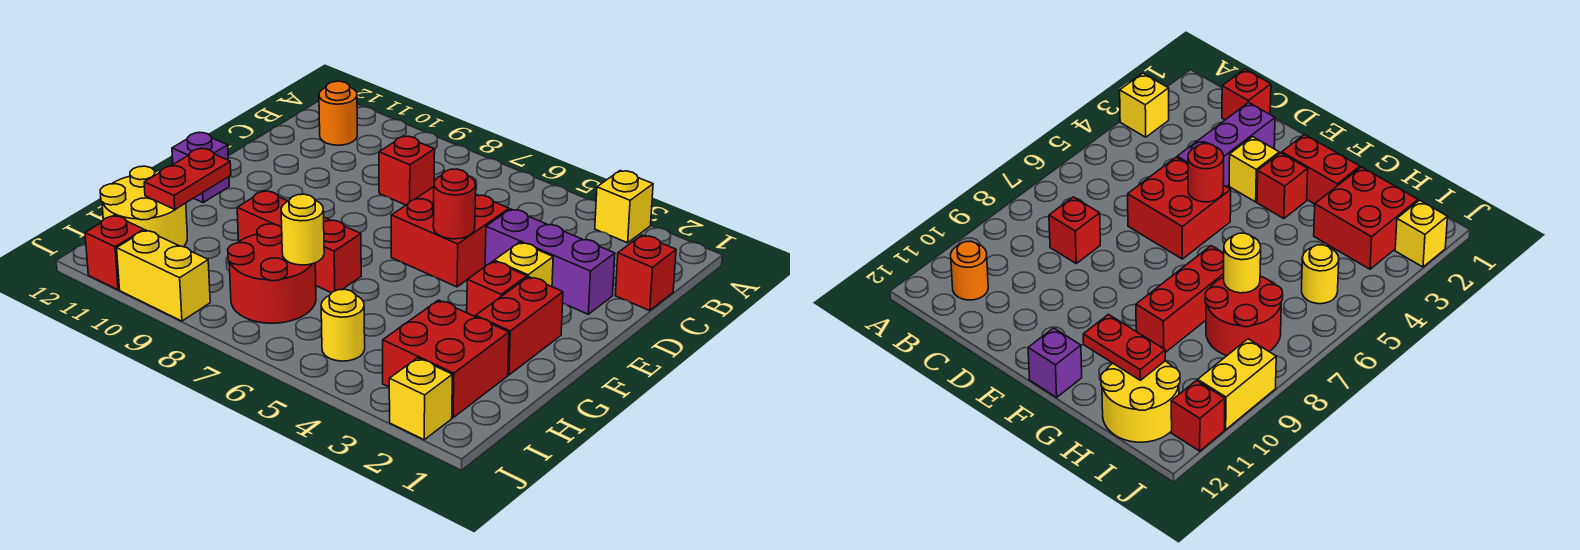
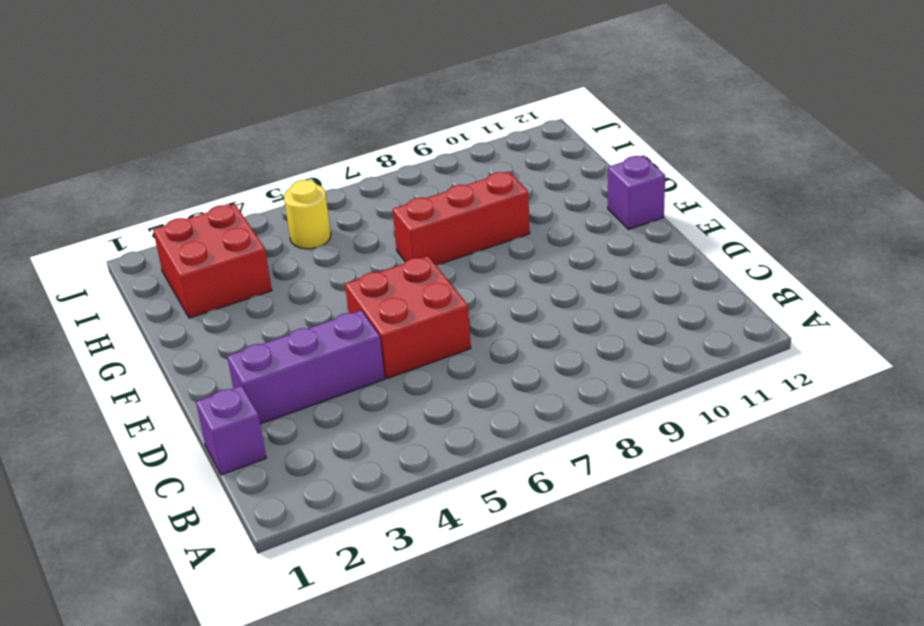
purple brick C1 level 1 -> red brick C1 level 1
none -> yellow brick A3 level 1
none -> orange round brick B11 level 1
none -> red brick C8 level 1

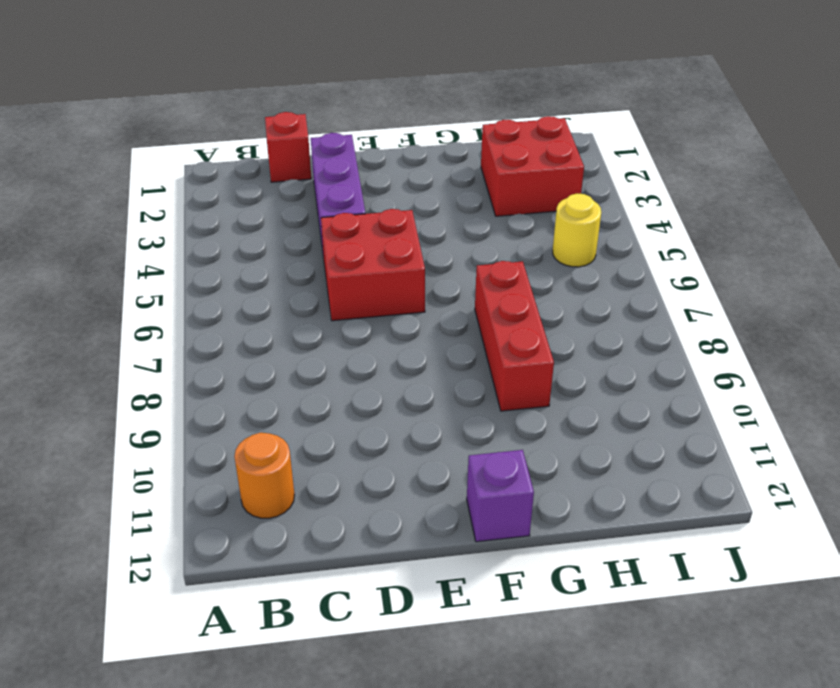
none -> yellow brick A3 level 1
none -> red brick C8 level 1
none -> yellow brick E3 level 1

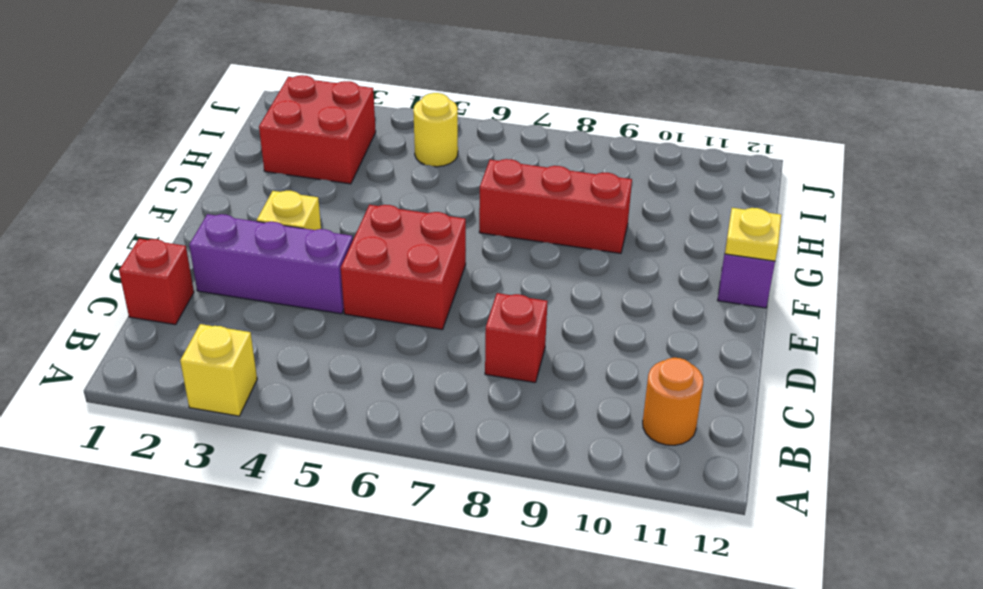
yellow plate F12 level 2 -> none
none -> red brick F2:G2 level 1
none -> red brick F3 level 1
none -> red round brick H7:I8 level 1

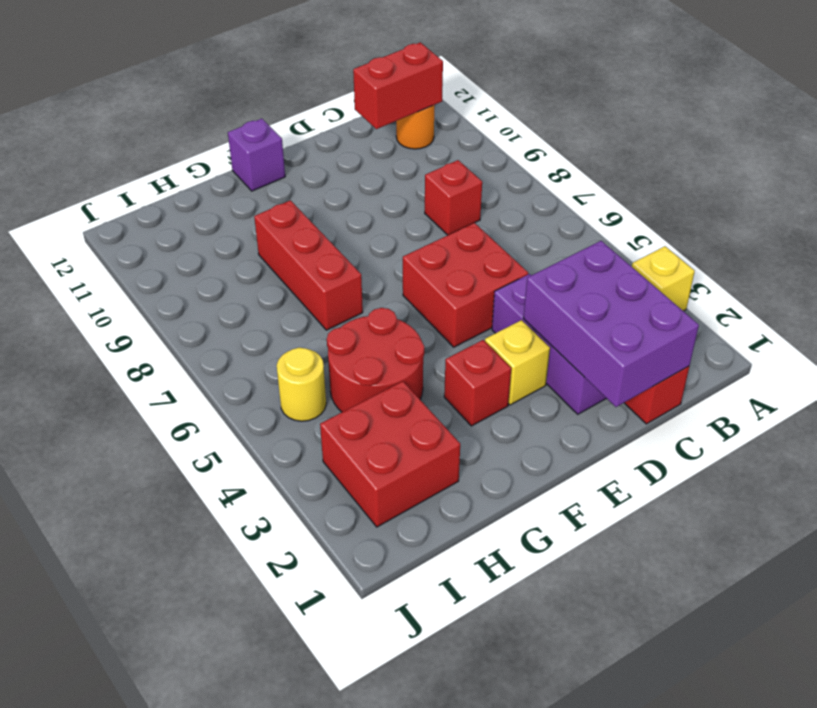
red brick B11:C11 level 2 -> red brick F2:G2 level 1
purple brick C1:D3 level 2 -> none
red round brick G4:H5 level 1 -> red round brick H7:I8 level 1
none -> yellow round brick H11:I12 level 1
none -> yellow brick J2 level 1
none -> yellow brick J9:J10 level 1

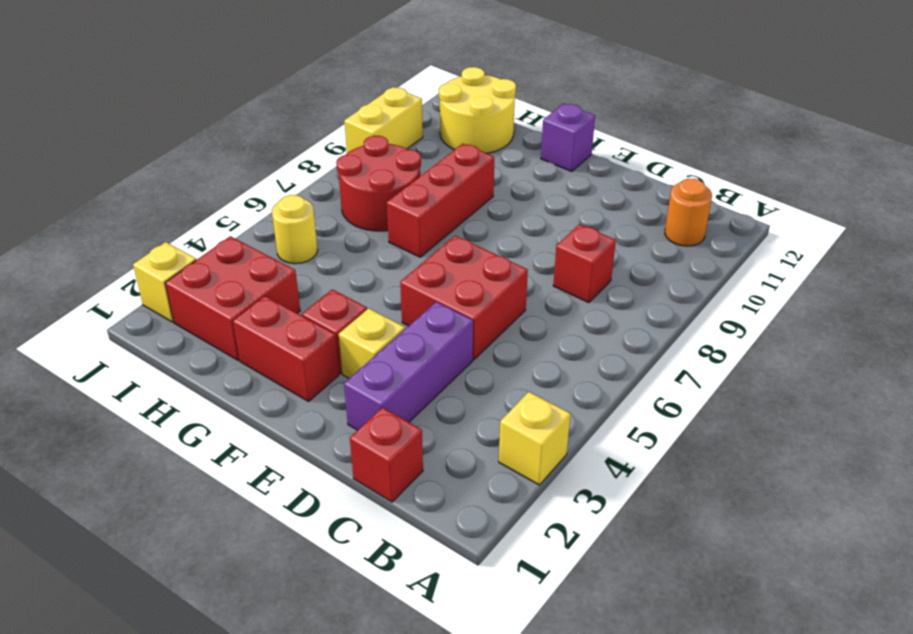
none -> red brick J11 level 1
none -> red round brick E5 level 2
none -> red plate G11:H11 level 2

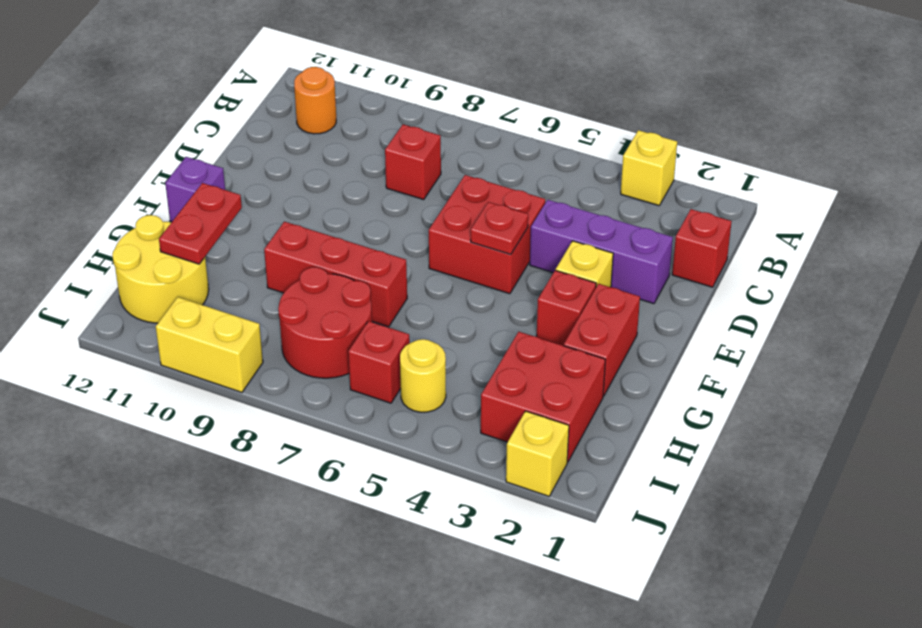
red plate E5 level 2 -> red round brick E5 level 2
red brick I6 level 1 -> red brick J11 level 1
none -> yellow round brick H7 level 2

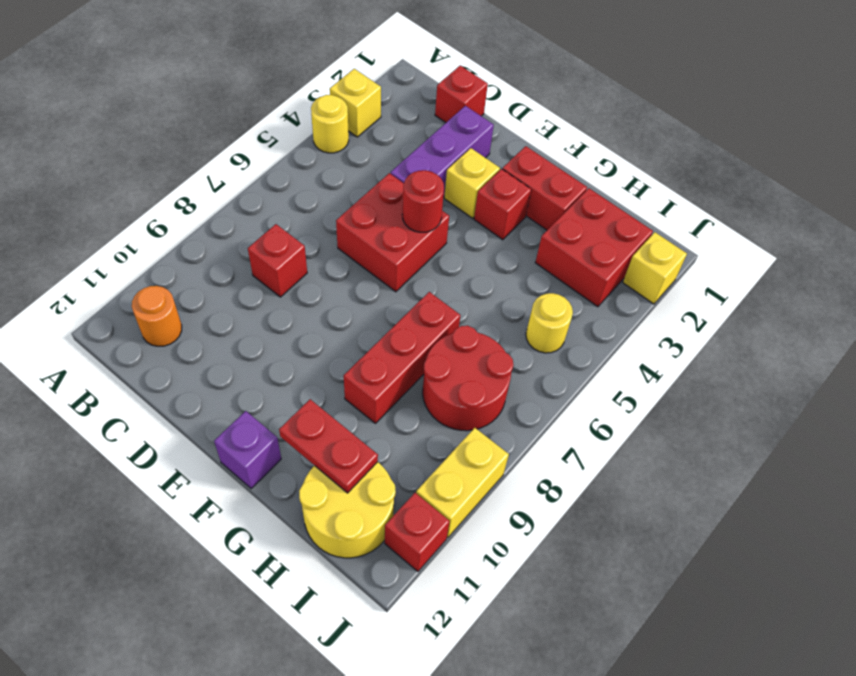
yellow round brick A4 level 1 -> yellow round brick H7 level 2

